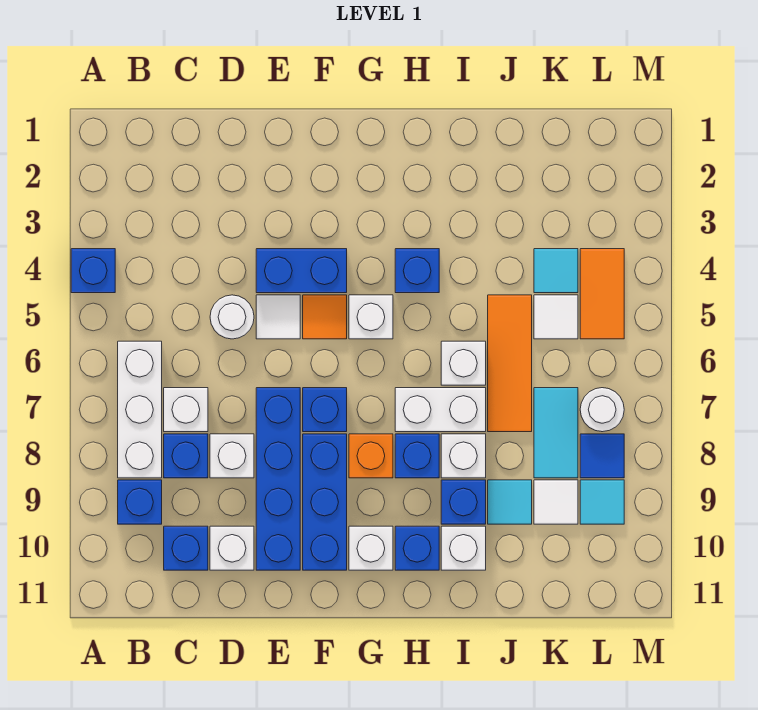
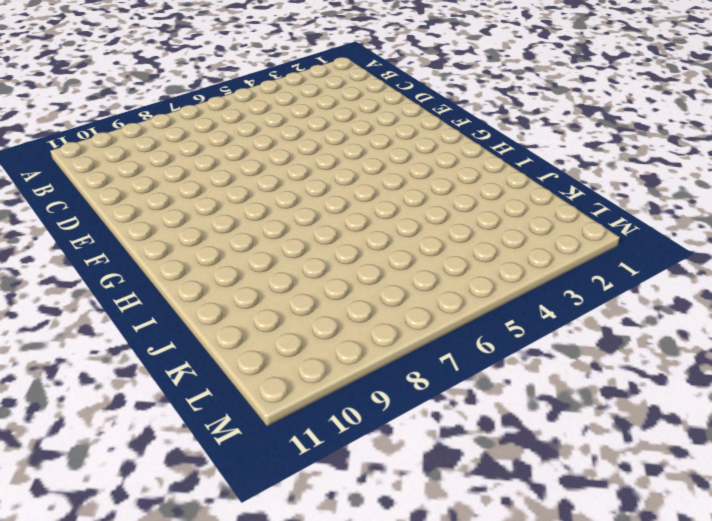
none -> blue brick A4 level 1
none -> white brick B6:B8 level 1
none -> blue brick B9 level 1
none -> white brick C7 level 1

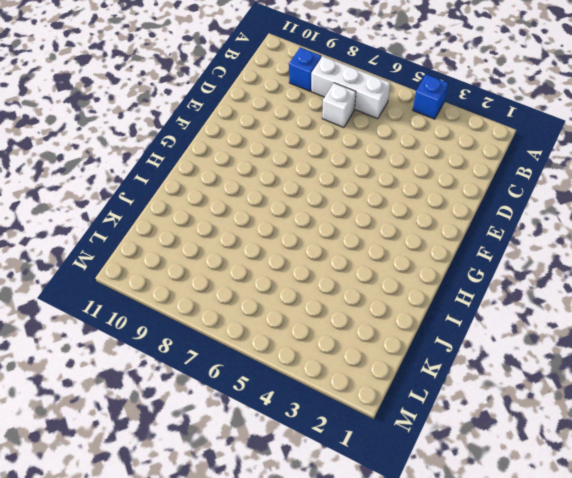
none -> blue brick C8 level 1
none -> blue brick C10 level 1
none -> white round brick D5 level 1
none -> white brick D8 level 1

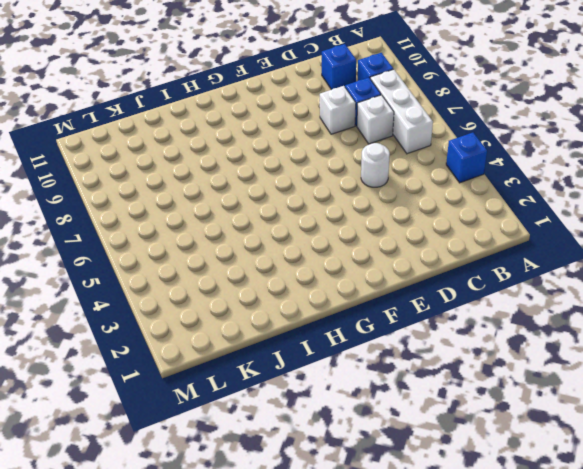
none -> white brick D10 level 1
none -> blue brick E4:F4 level 1
none -> white tile E5 level 1
none -> blue brick E7:E10 level 1

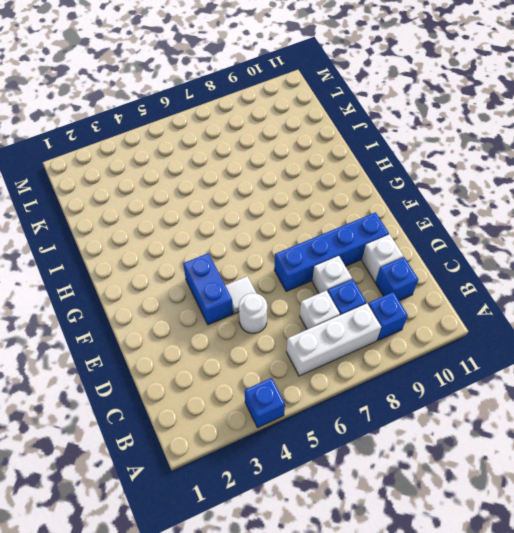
none -> orange tile F5 level 1
none -> blue brick F7 level 1
none -> blue brick F8:F10 level 1
none -> white brick G5 level 1

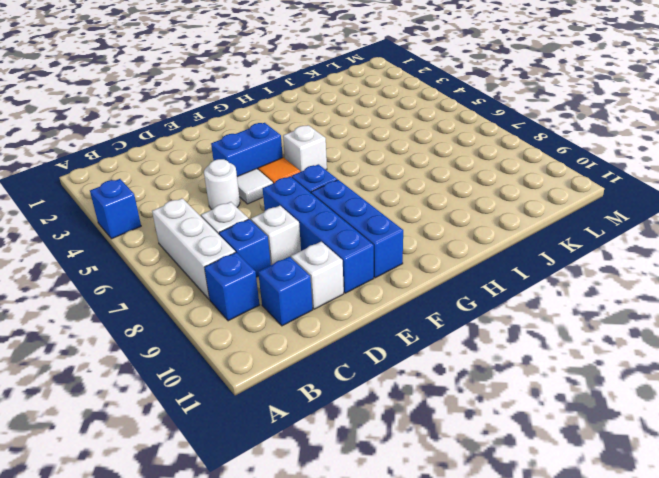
none -> orange brick G8 level 1
none -> white brick G10 level 1
none -> blue brick H4 level 1
none -> white brick H7:I7 level 1

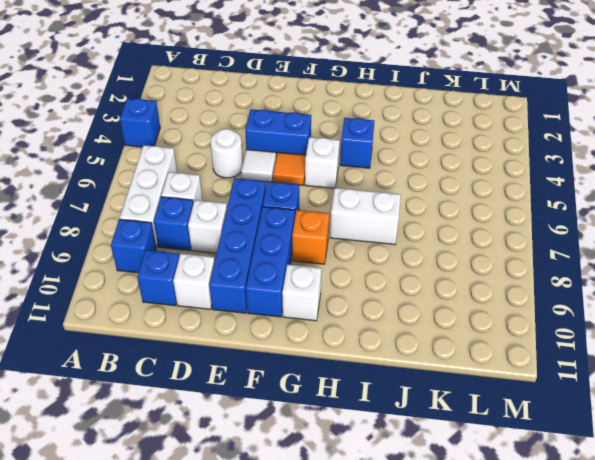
none -> blue brick H8 level 1
none -> blue brick H10 level 1
none -> white brick I6 level 1
none -> white brick I8 level 1

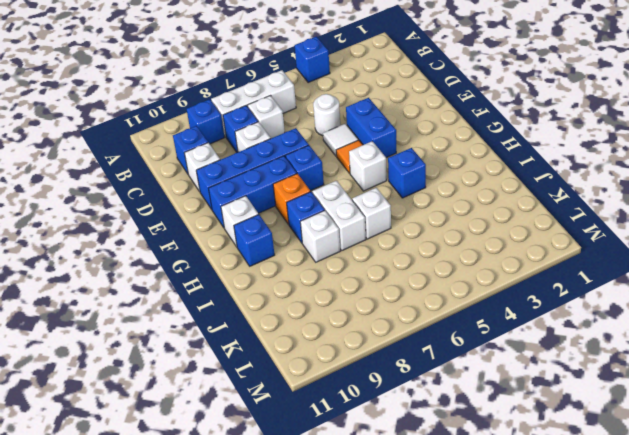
none -> blue brick I9 level 1
none -> white brick I10 level 1
none -> orange tile J5:J7 level 1
none -> cyan tile J9 level 1

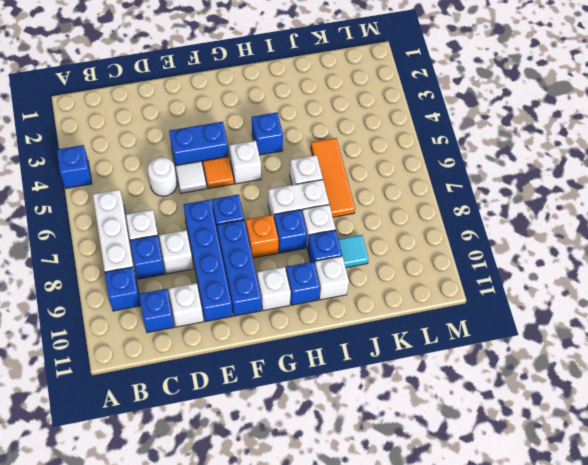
none -> cyan tile K4 level 1
none -> white tile K5 level 1
none -> cyan tile K7:K8 level 1
none -> white tile K9 level 1

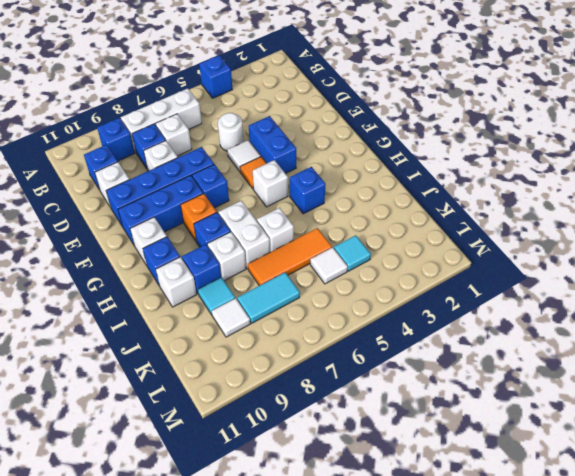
none -> orange tile L4:L5 level 1
none -> white round brick L7 level 1
none -> blue tile L8 level 1
none -> cyan tile L9 level 1

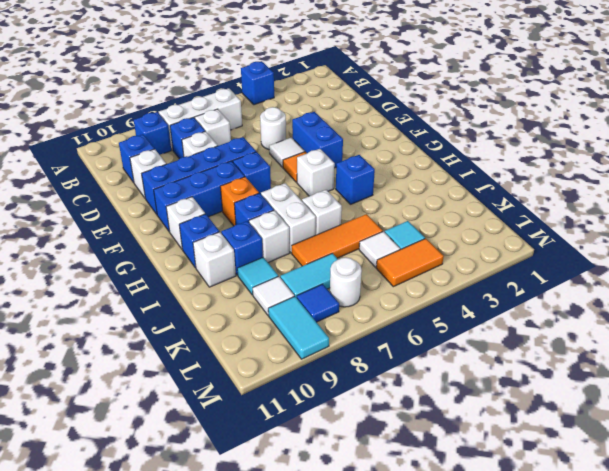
cyan tile L9:M9 level 1 -> cyan tile L9 level 1

